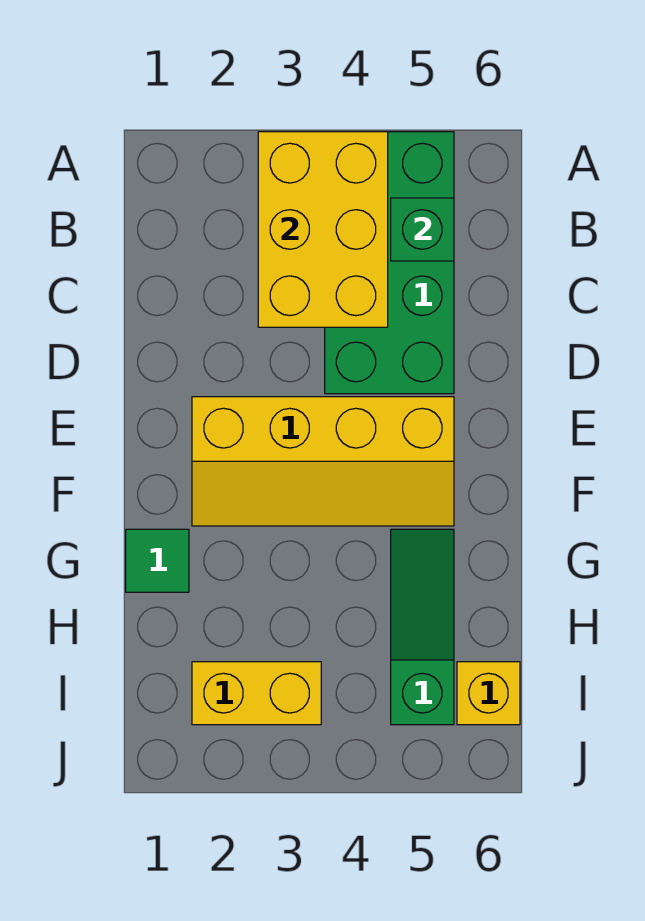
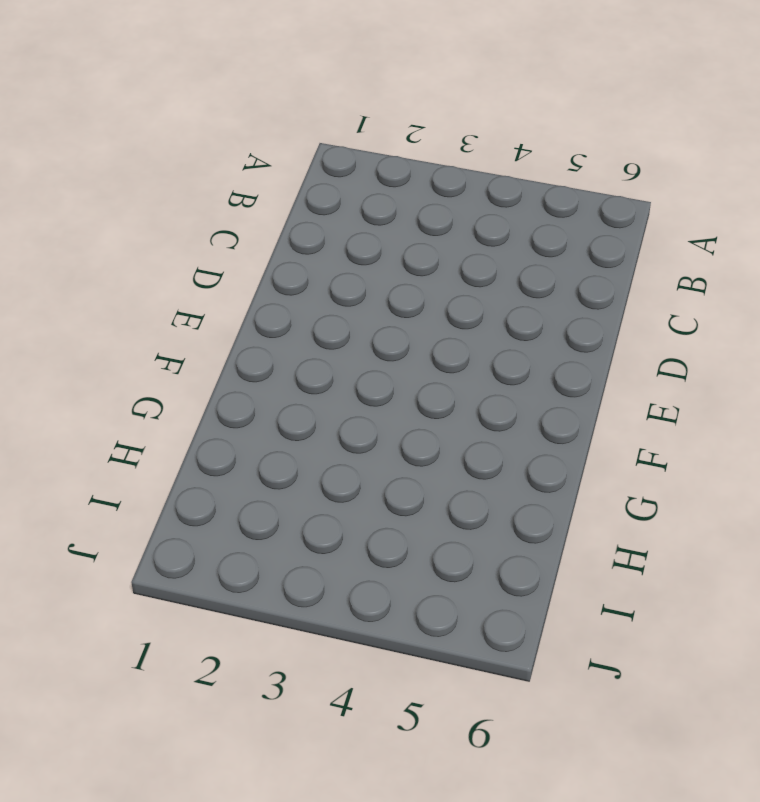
none -> green brick A4:D5 level 1
none -> yellow slope E2:F5 level 1 top E

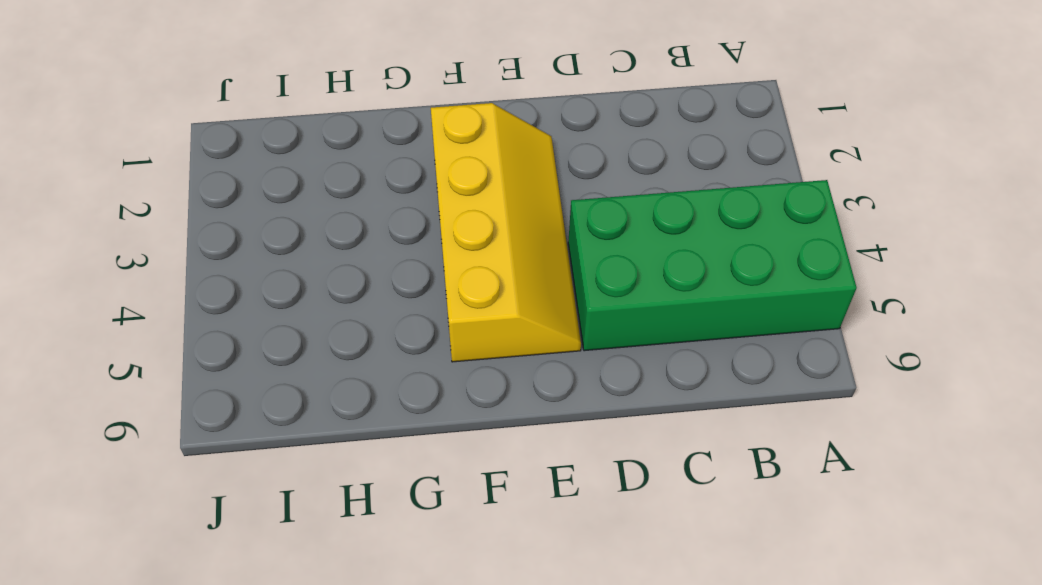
yellow slope E2:F5 level 1 top F -> yellow slope E2:F5 level 1 top E
none -> green tile G1 level 1
none -> green slope G5:I5 level 1 top I

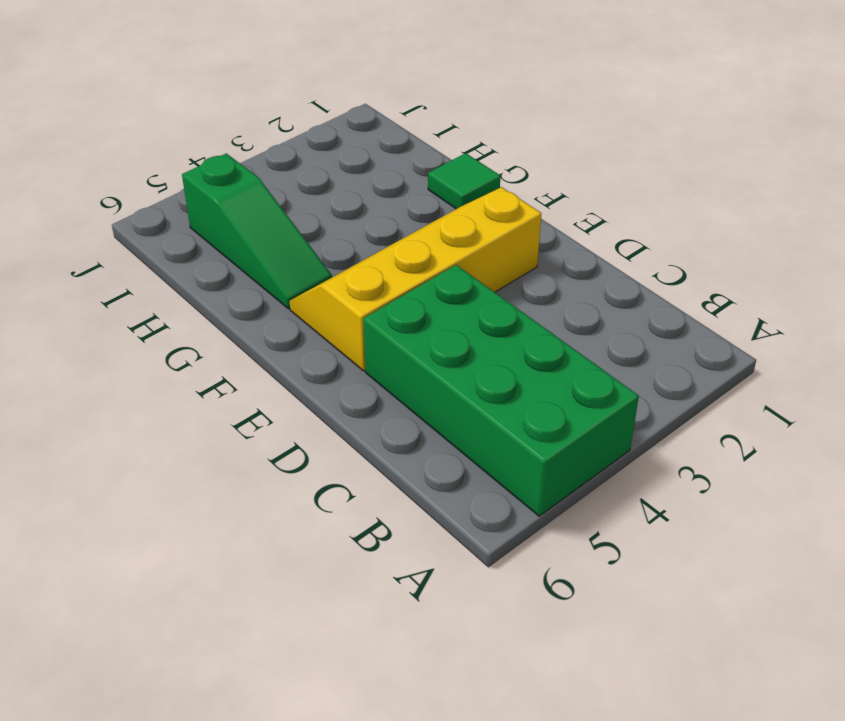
none -> yellow brick I2:I3 level 1
none -> yellow brick I6 level 1

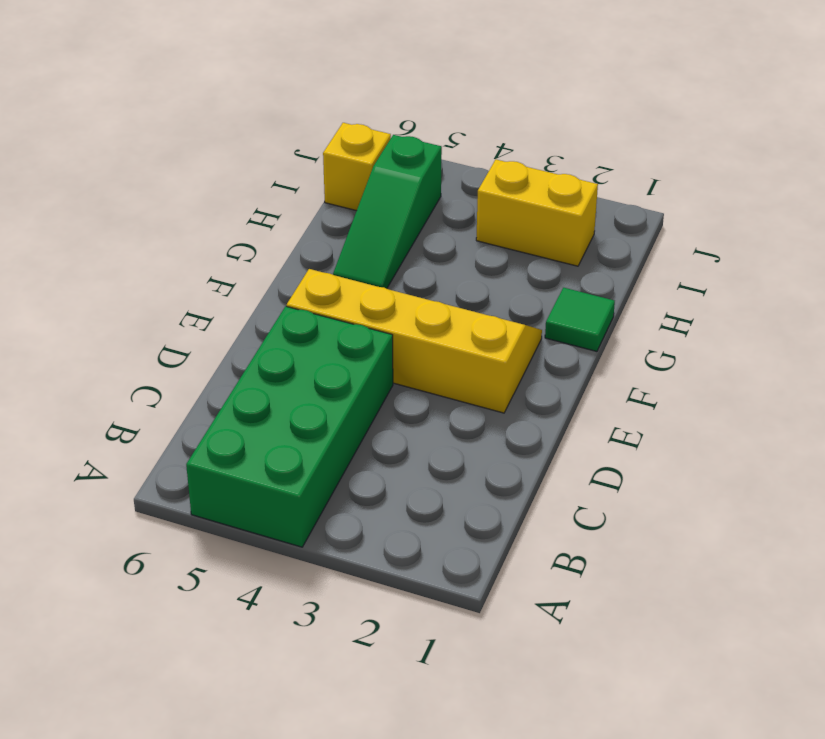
none -> yellow brick A3:C4 level 2
none -> green brick B5 level 2

